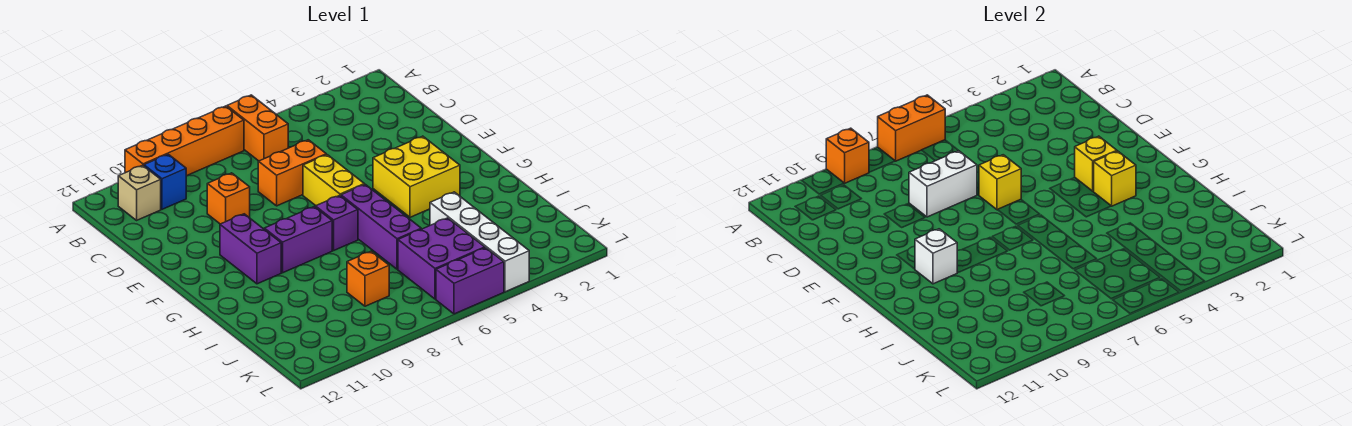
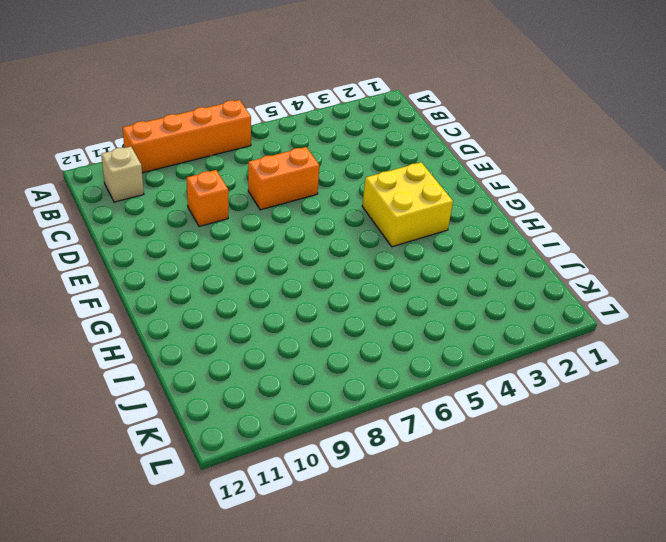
none -> orange brick A6:B6 level 1
none -> blue brick B10 level 1
none -> yellow brick E6:F6 level 1

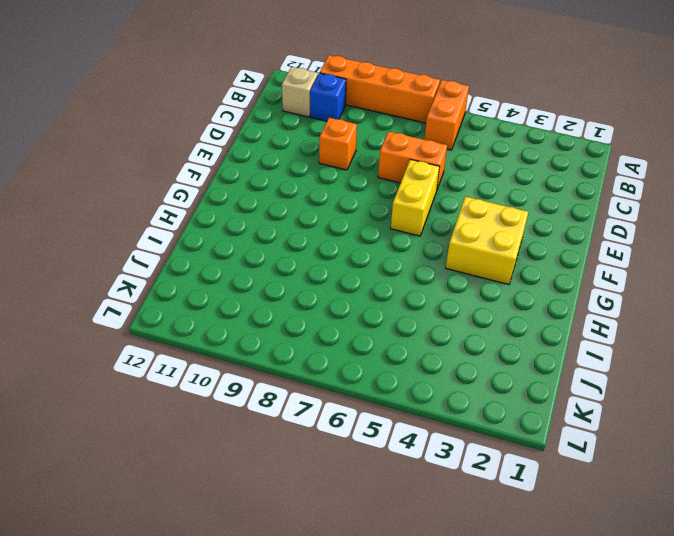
none -> purple brick F10:G10 level 1
none -> purple brick G6:I6 level 1
none -> purple brick G7 level 1

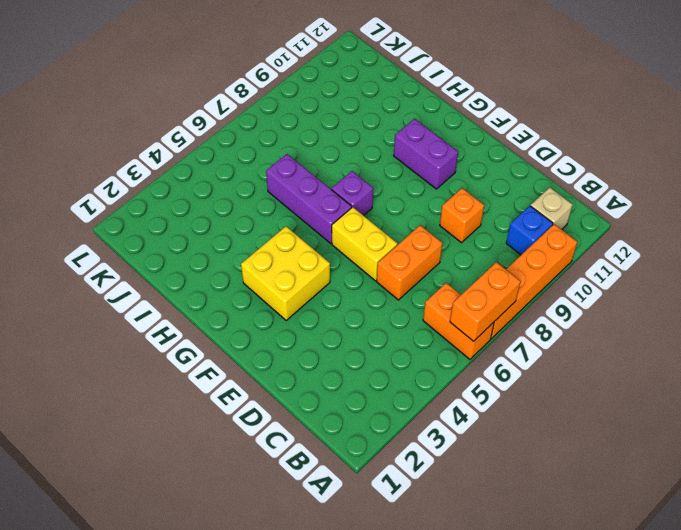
none -> purple brick G8:G9 level 1
none -> white brick I4:L4 level 1
none -> purple brick J5:K6 level 1

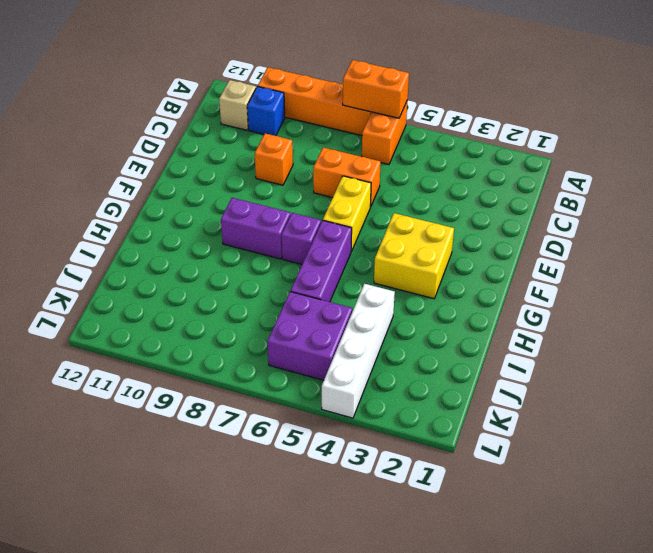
none -> purple brick F10:G10 level 1
none -> orange brick J8 level 1
none -> purple brick L5:L6 level 1

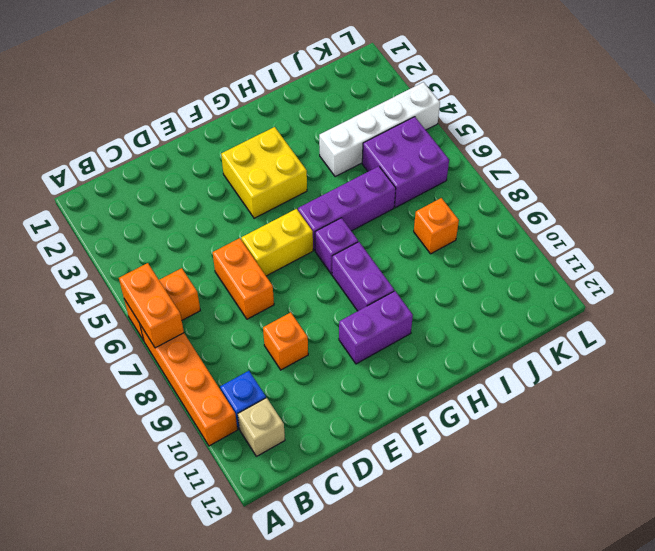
none -> purple brick L5:L6 level 1
none -> orange brick A9 level 2
none -> white brick D7:D8 level 2

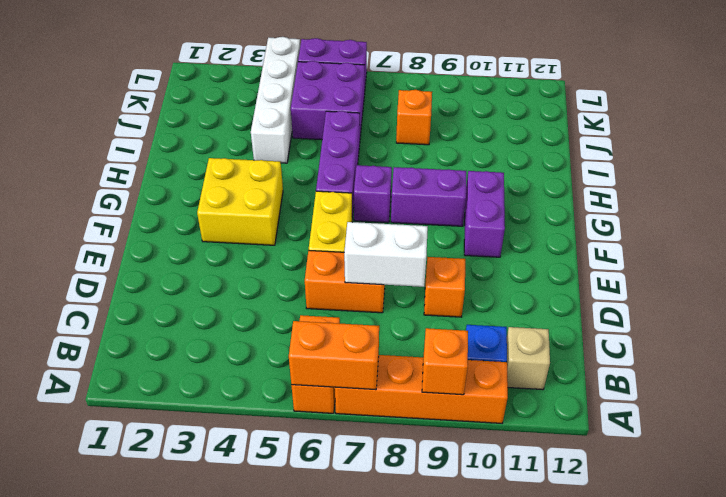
none -> yellow brick E6 level 2
none -> yellow brick F3 level 2
none -> yellow brick G3 level 2

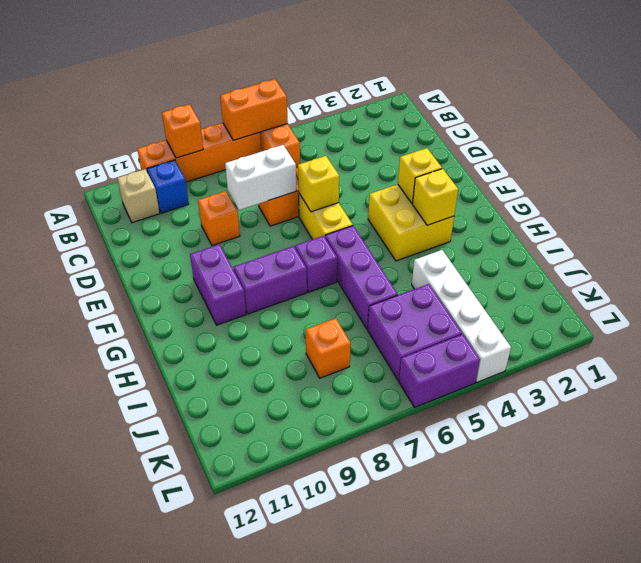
none -> white brick G10 level 2

